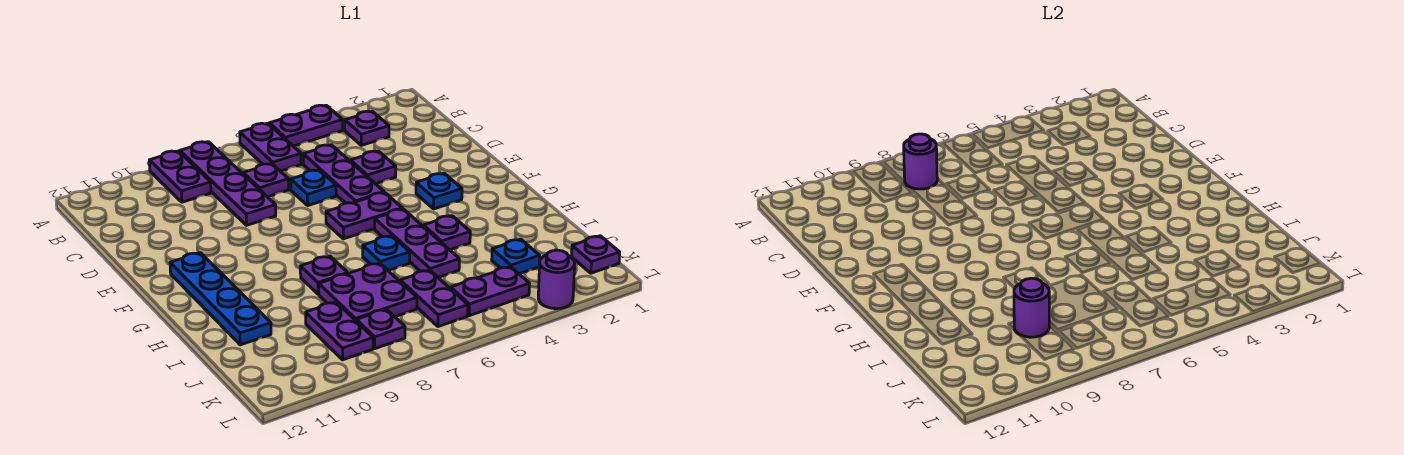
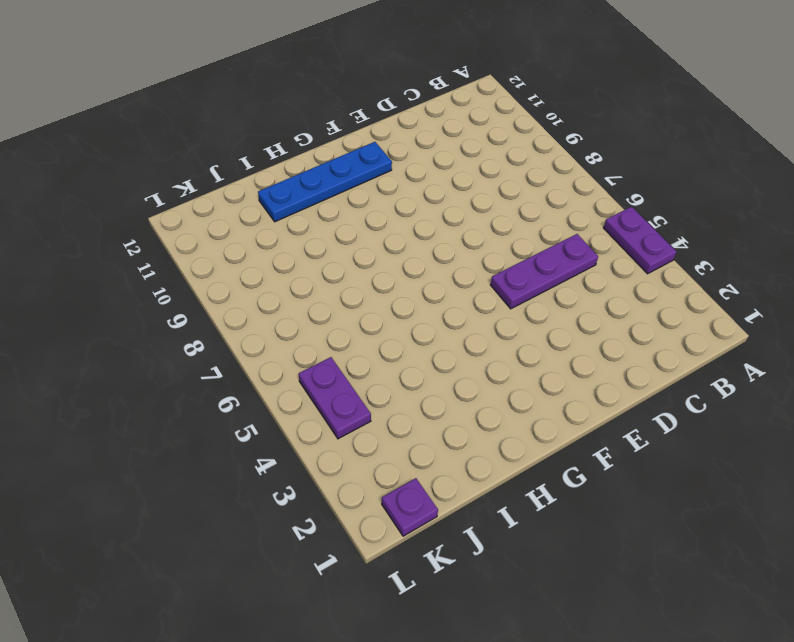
none -> purple plate A6:B6 level 1
none -> purple plate A8:D8 level 1
none -> purple plate A9:B9 level 1

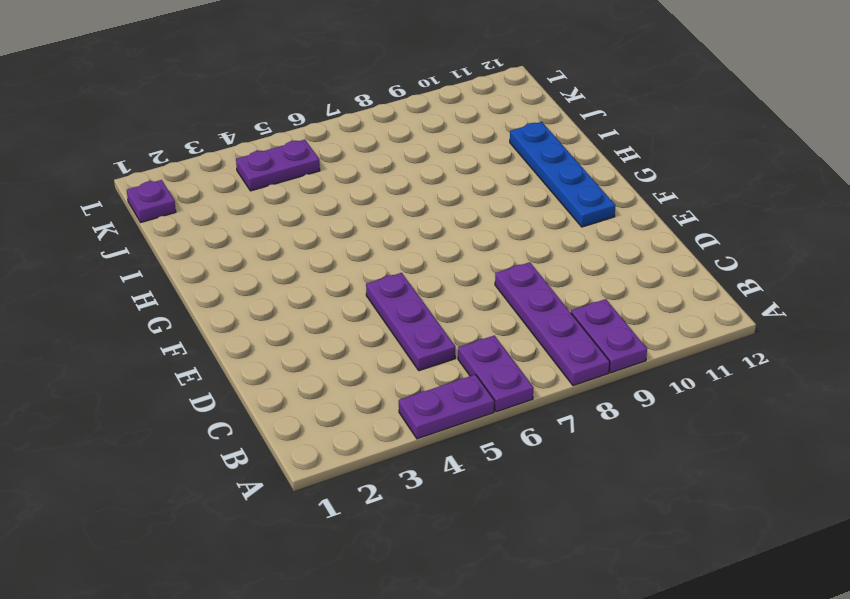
none -> purple plate B3 level 1
none -> purple plate C7 level 1
none -> purple plate D4 level 1

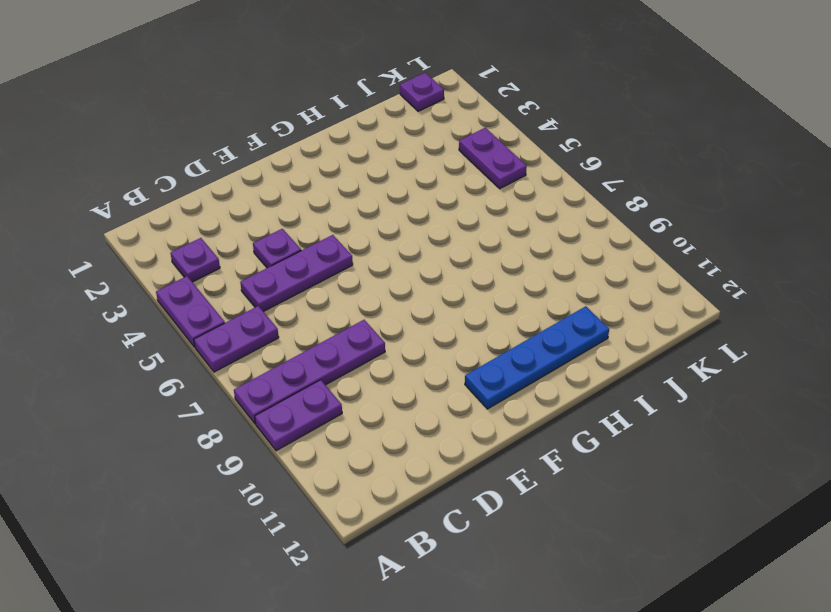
none -> purple plate C7 level 1
none -> blue plate D6 level 1
none -> blue plate F3 level 1

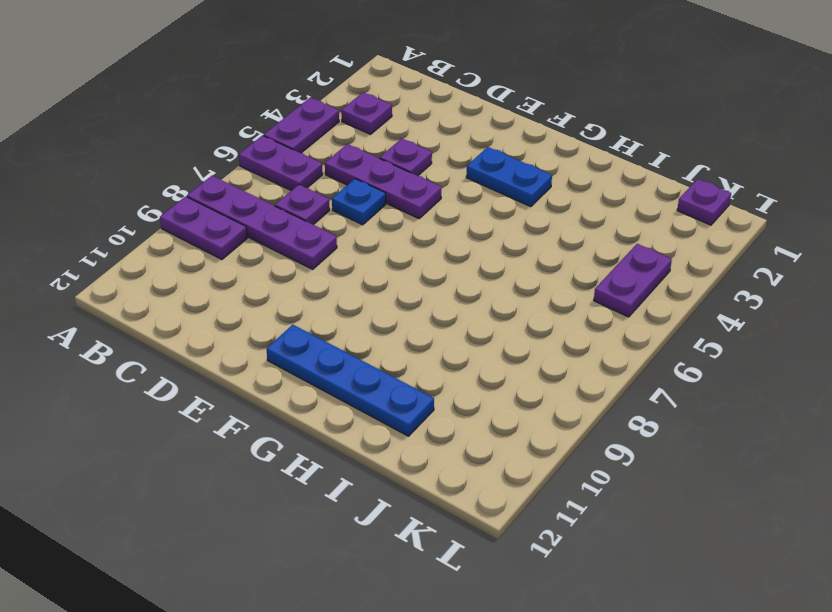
blue plate F3:G3 level 1 -> blue plate F3 level 1
none -> purple plate F5:F6 level 1
none -> purple plate G5:I5 level 1
none -> purple plate H4 level 1

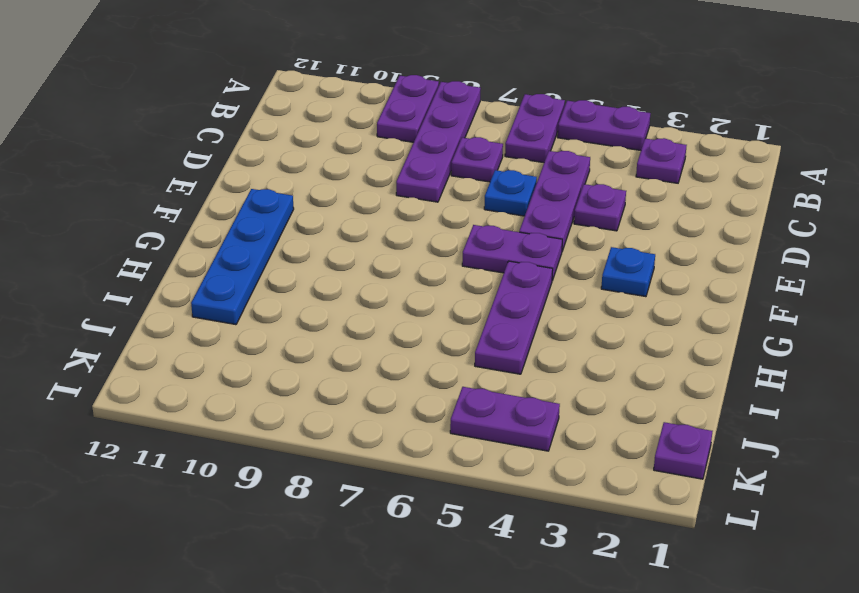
none -> purple plate H4 level 1
none -> blue plate H6 level 1
none -> purple plate H8 level 1

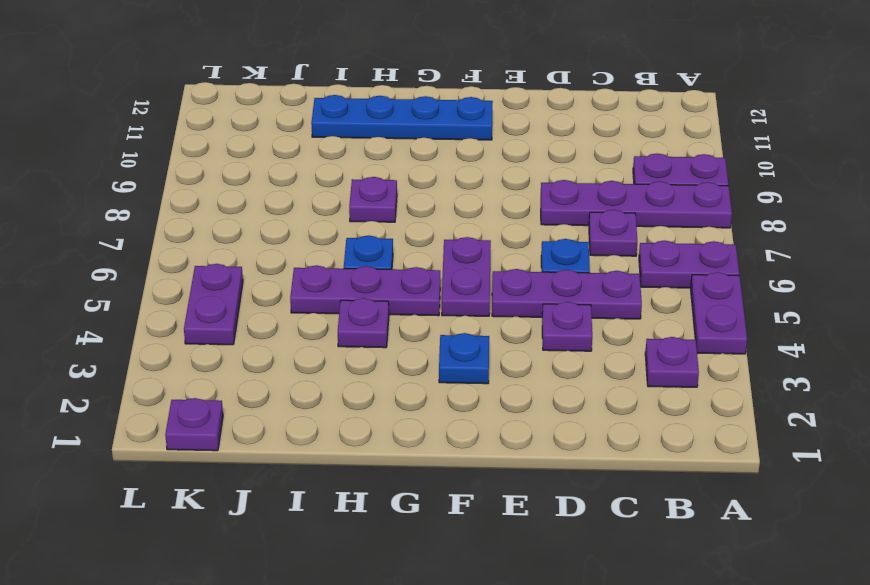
none -> purple plate I7:J8 level 1
none -> blue plate J3 level 1
none -> purple plate J6:K6 level 1

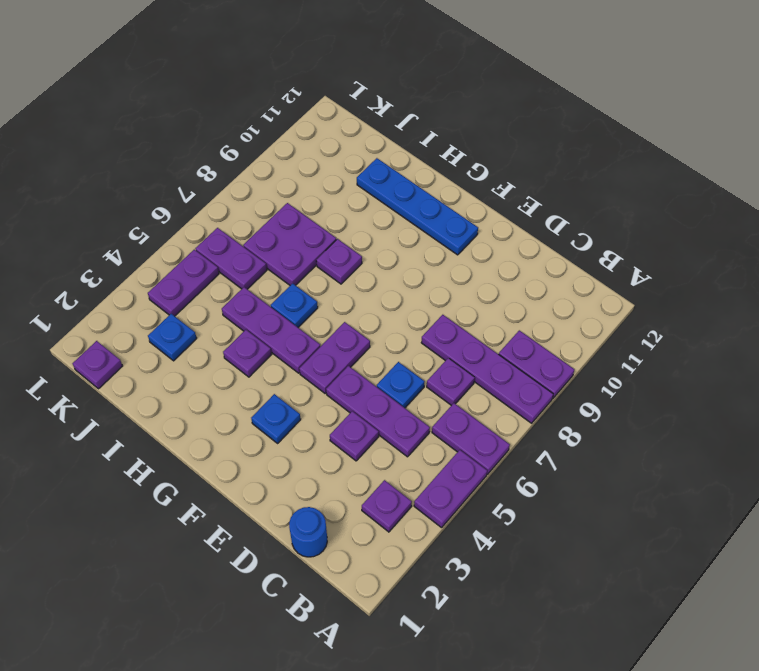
blue round brick C1 level 1 -> none
none -> purple plate J9:K9 level 1
none -> purple plate K8 level 1
none -> purple round brick L3 level 1

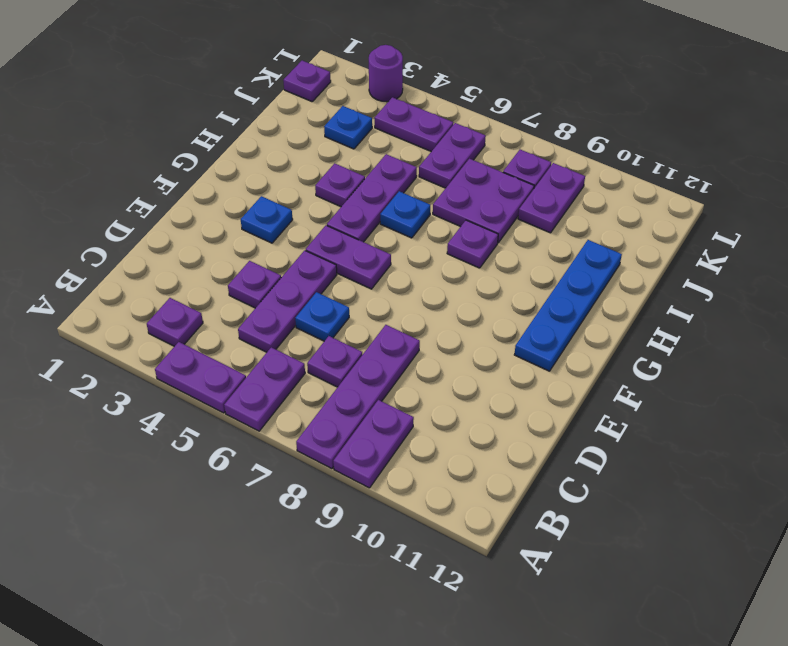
none -> purple round brick B8 level 2
none -> purple round brick J9 level 2

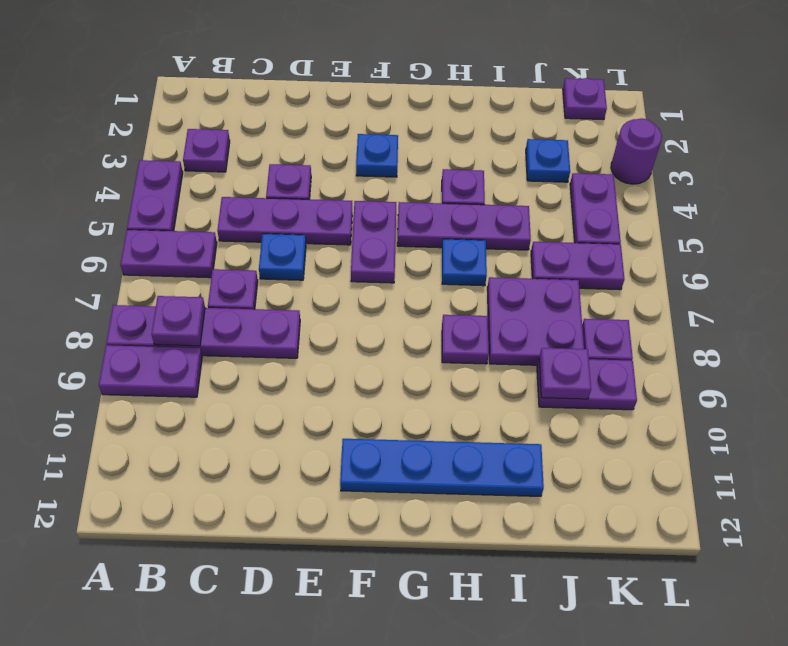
purple plate B8 level 2 -> purple round brick B8 level 2
purple plate J9 level 2 -> purple round brick J9 level 2

